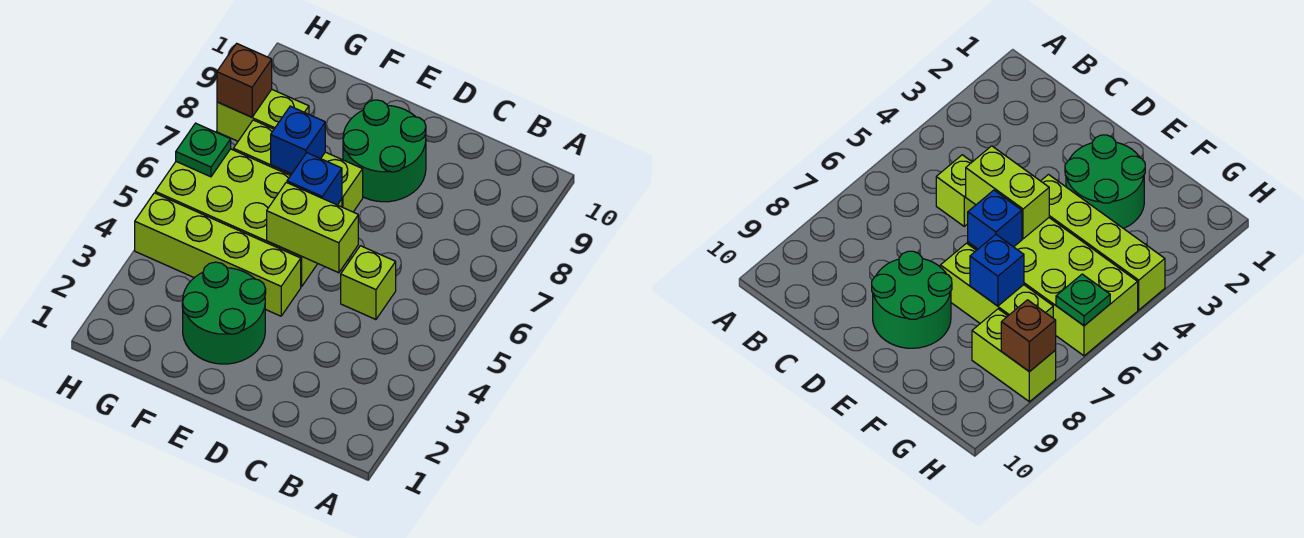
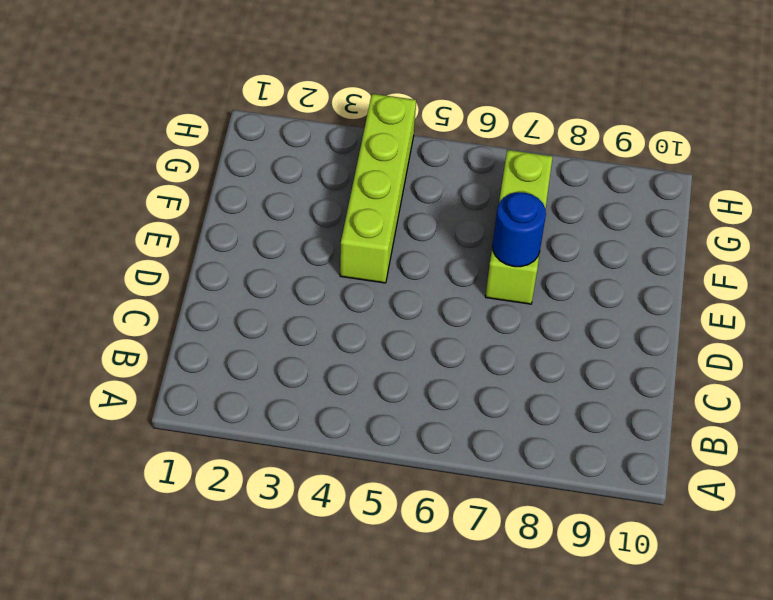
blue round brick E7 level 2 -> none
none -> lime brick C5 level 1
none -> green round brick D8:E9 level 1
none -> green round brick E2:F3 level 1

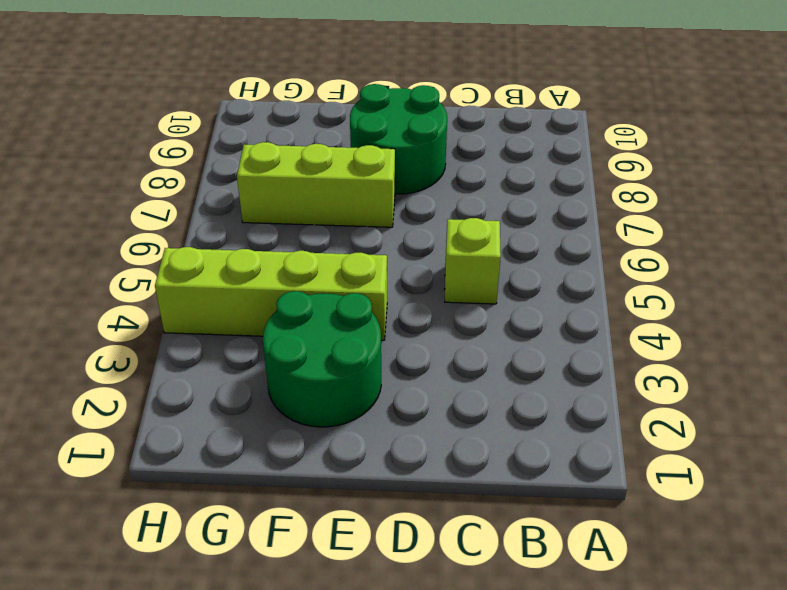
none -> lime brick E5:H6 level 1
none -> lime brick G8:H8 level 1
none -> lime brick D5:E5 level 2

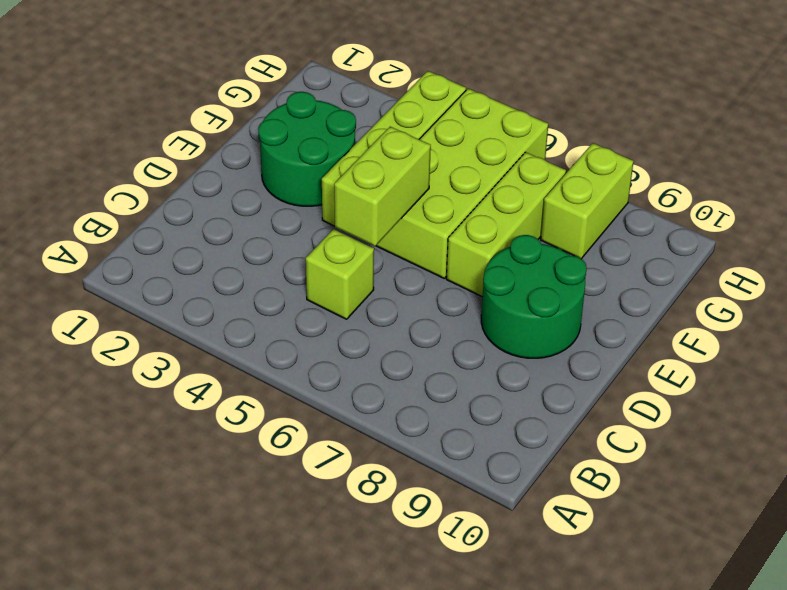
none -> blue brick E6 level 2
none -> blue brick F7 level 2
none -> green plate H6 level 2

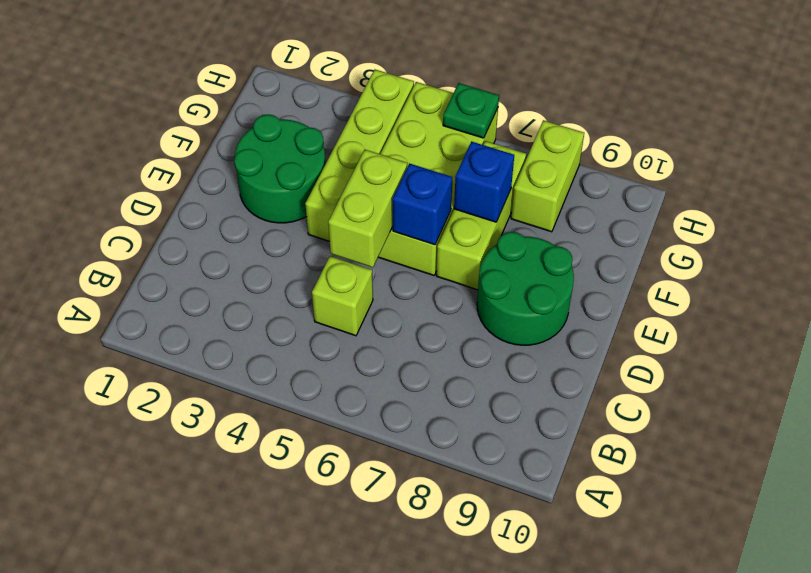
none -> brown brick H8 level 2

